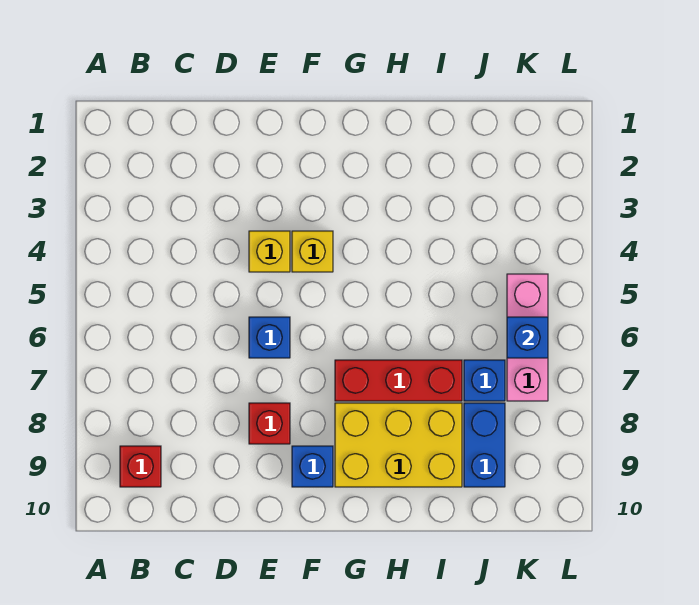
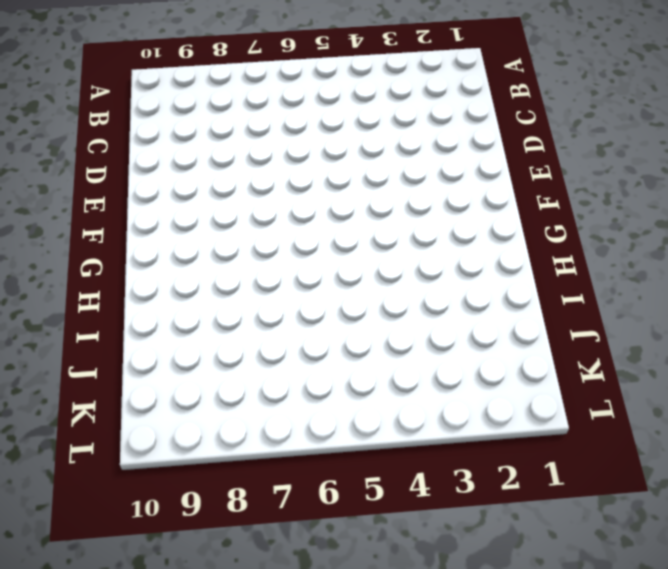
none -> red brick B9 level 1
none -> yellow brick E4 level 1
none -> blue brick E6 level 1

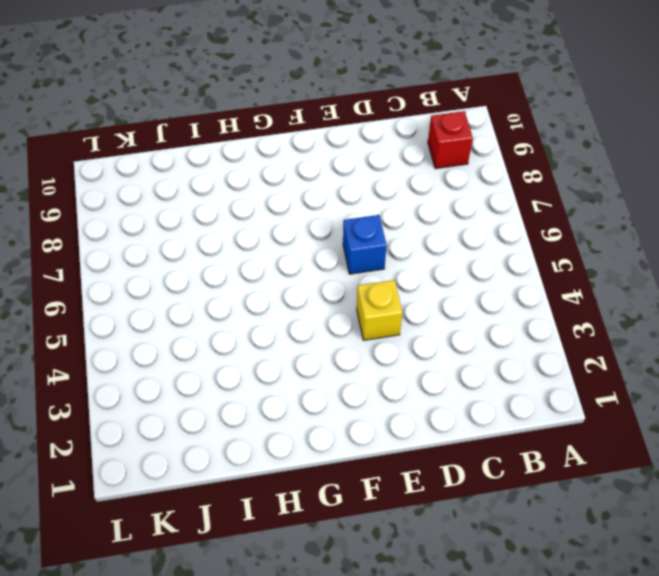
none -> red brick E8 level 1
none -> yellow brick F4 level 1
none -> blue brick F9 level 1

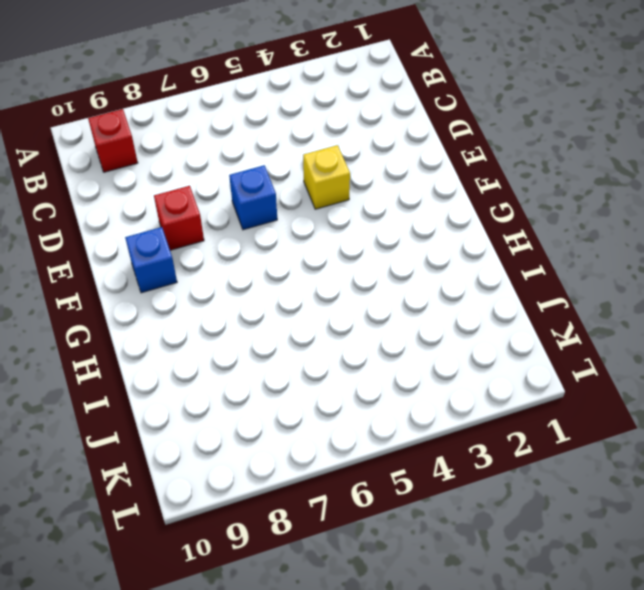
none -> yellow brick F4 level 1
none -> red brick G7:I7 level 1
none -> yellow brick G8:I9 level 1

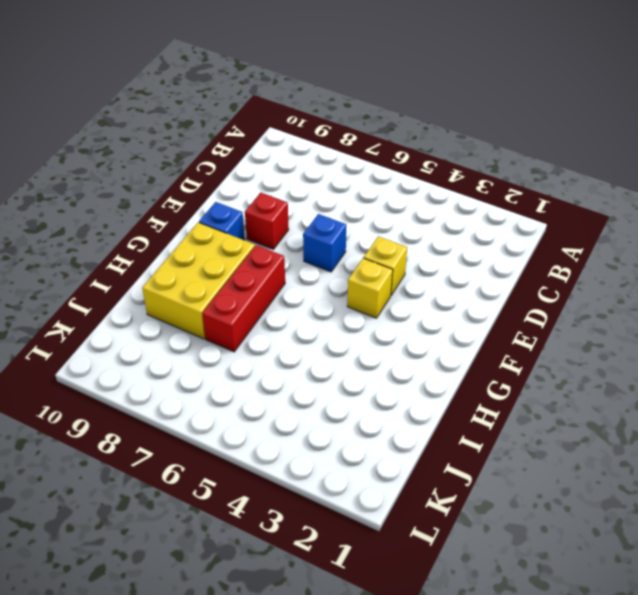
none -> red brick B9 level 1
none -> blue brick J7 level 1
none -> blue brick J8:J9 level 1

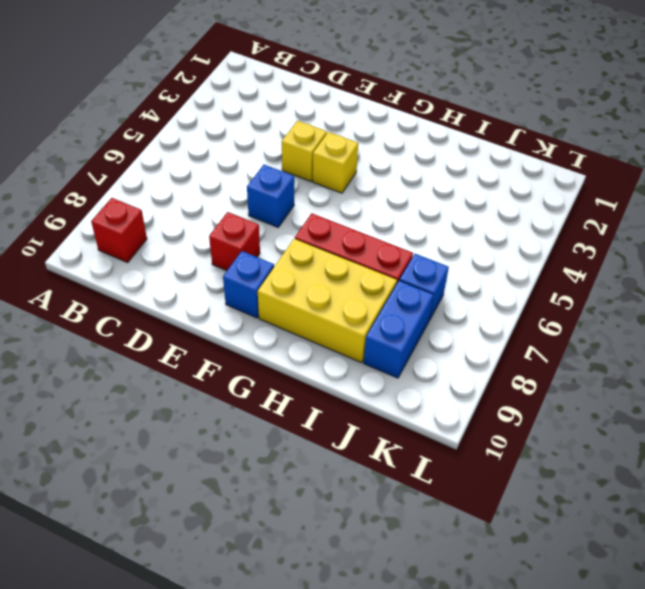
none -> pink brick K5:K7 level 1
none -> blue brick K6 level 2

